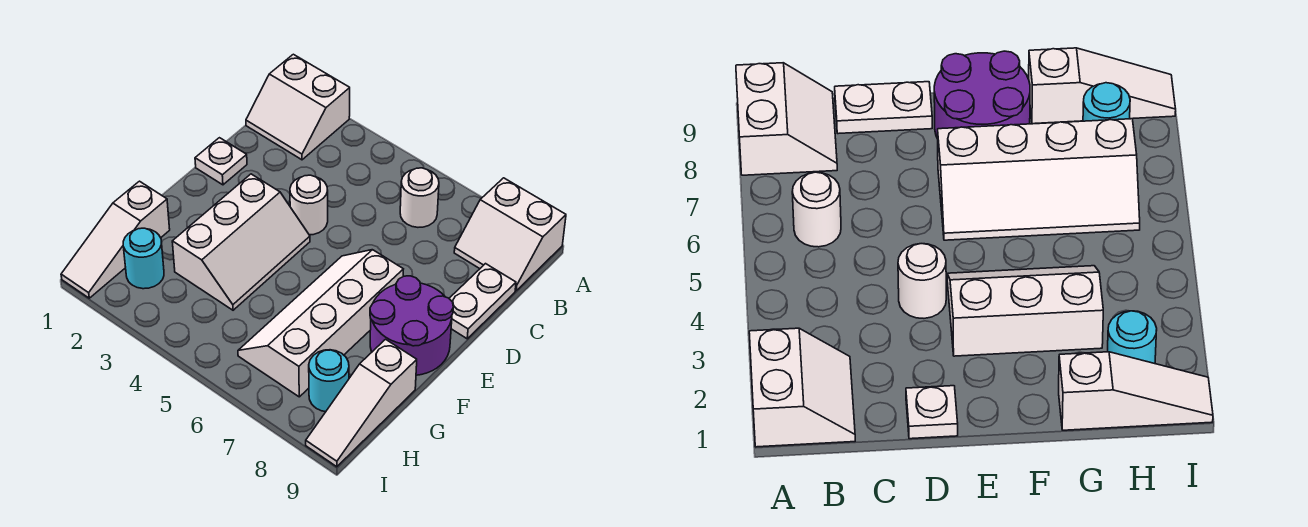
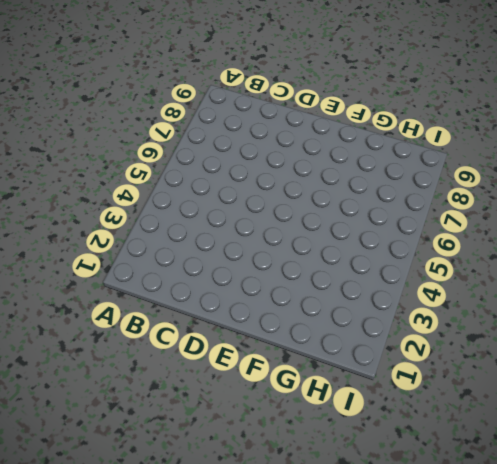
none -> white slope A1:B2 level 1 top A
none -> white slope A8:B9 level 1 top A
none -> white round brick B6 level 1

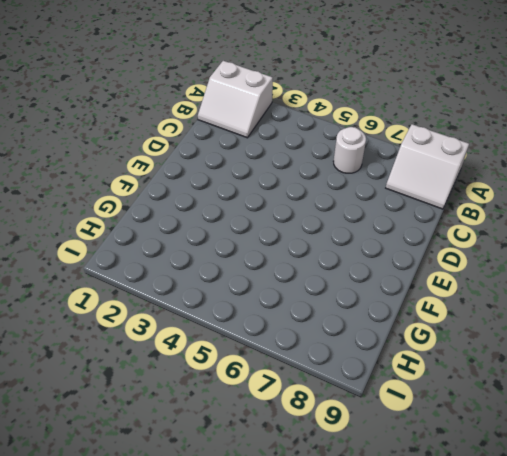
none -> white plate C9:D9 level 1
none -> white plate D1 level 1
none -> white round brick D4 level 1

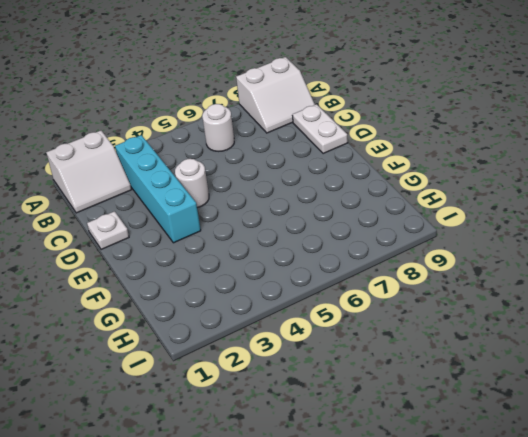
cyan brick B3:E3 level 1 -> white slope E3:G4 level 1 top 3
none -> white slope E6:H7 level 1 top 7
none -> purple round brick E8:F9 level 1
none -> white slope G1:I1 level 1 top G

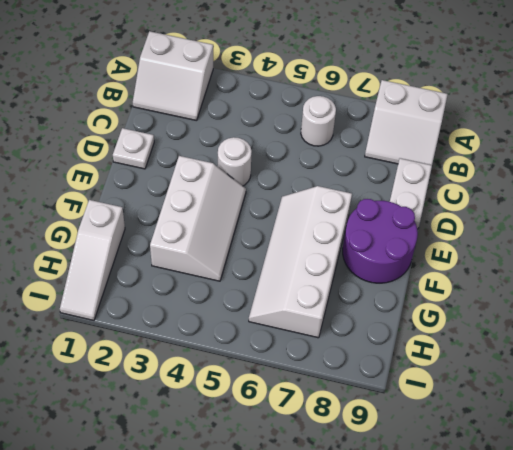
none -> white slope G9:I9 level 1 top G
none -> cyan round brick H2 level 1
none -> cyan round brick H8 level 1

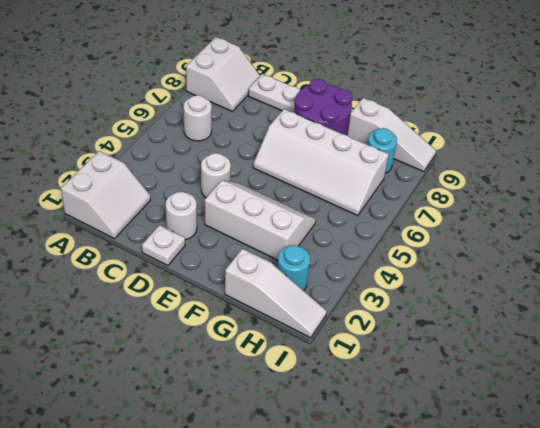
white round brick D2 level 1 -> none

